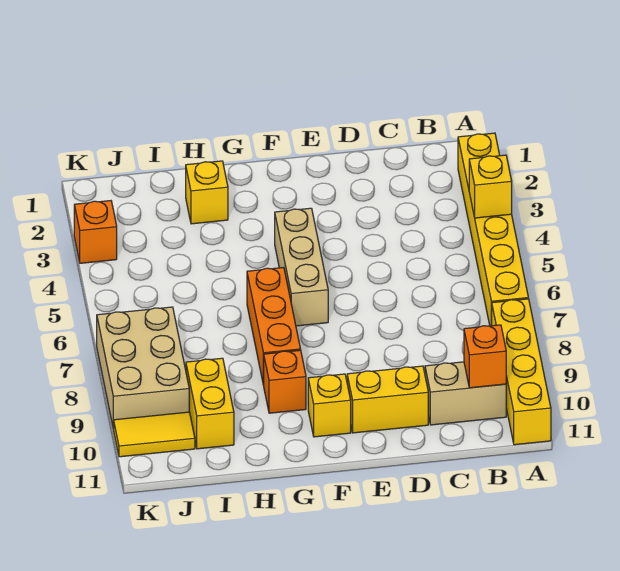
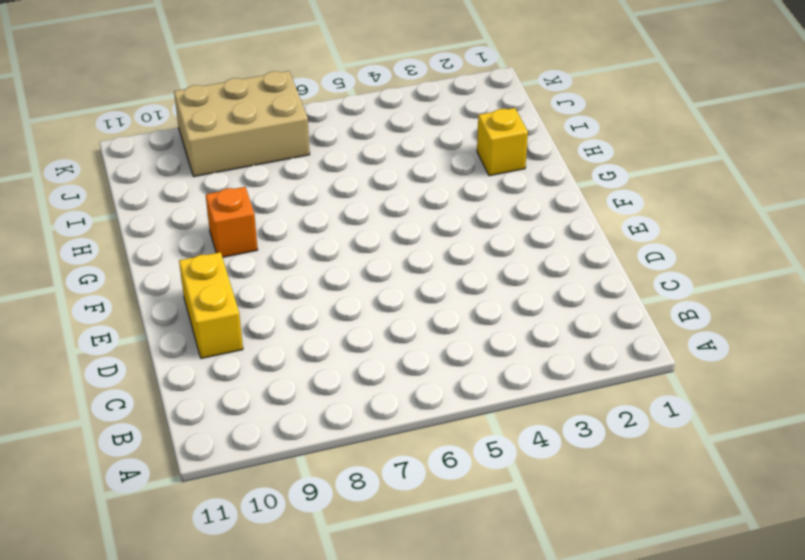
none -> yellow brick A2:A7 level 1
none -> yellow brick A8:A11 level 1
none -> tan brick B10:C10 level 1

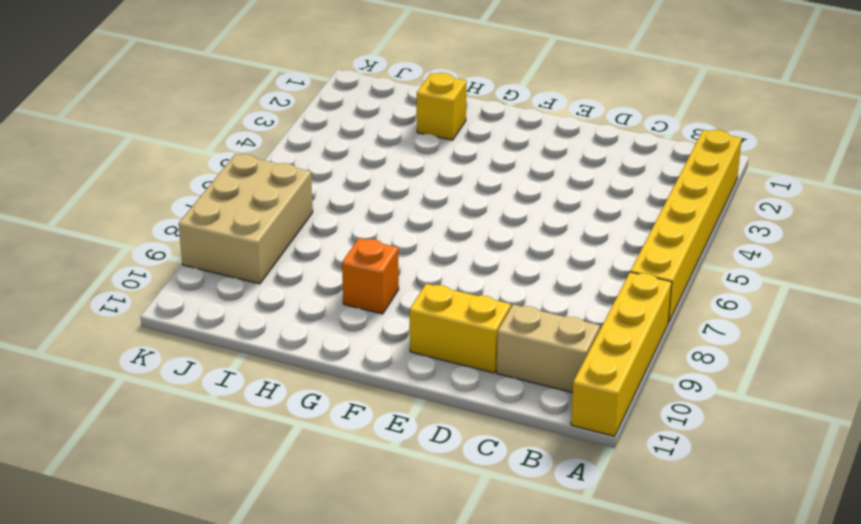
none -> tan brick F4:F6 level 1
none -> yellow brick F10 level 1
none -> orange brick G6:G8 level 1

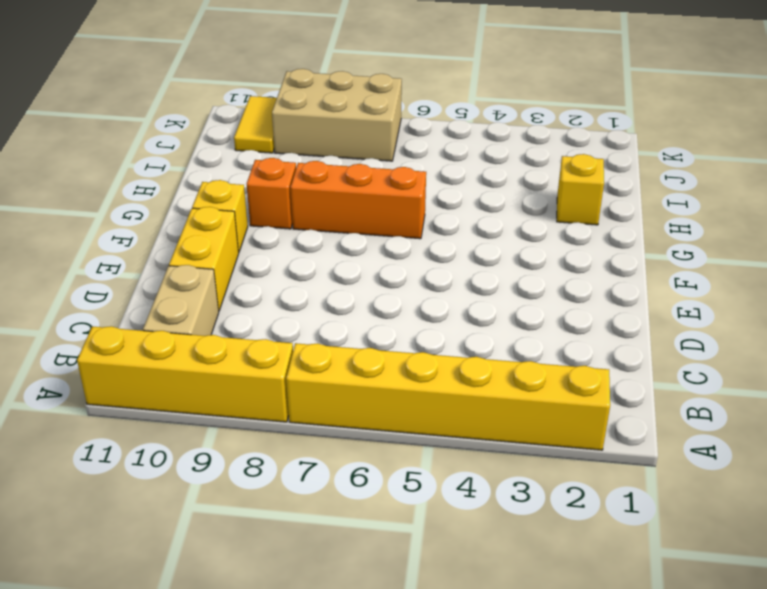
none -> tan brick F4:F6 level 1
none -> yellow brick I9:I10 level 1
none -> orange brick K3 level 1

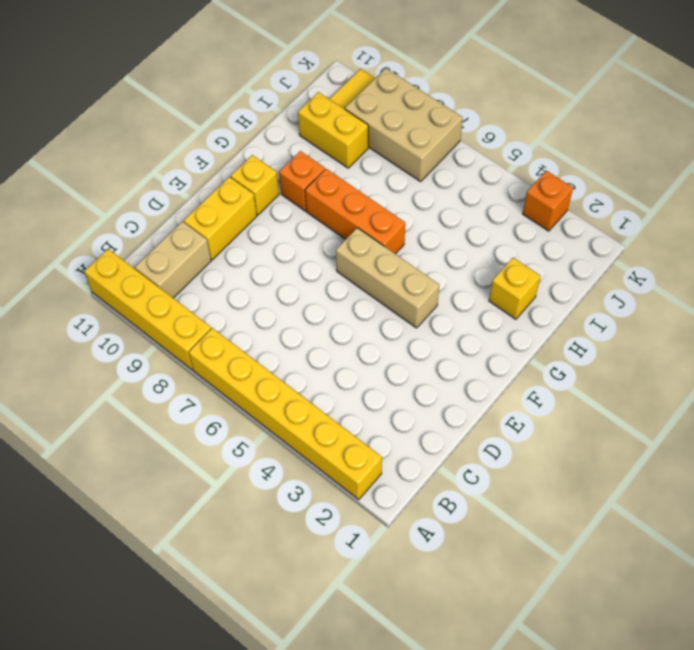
none -> yellow brick A4 level 2
none -> orange brick B10 level 2

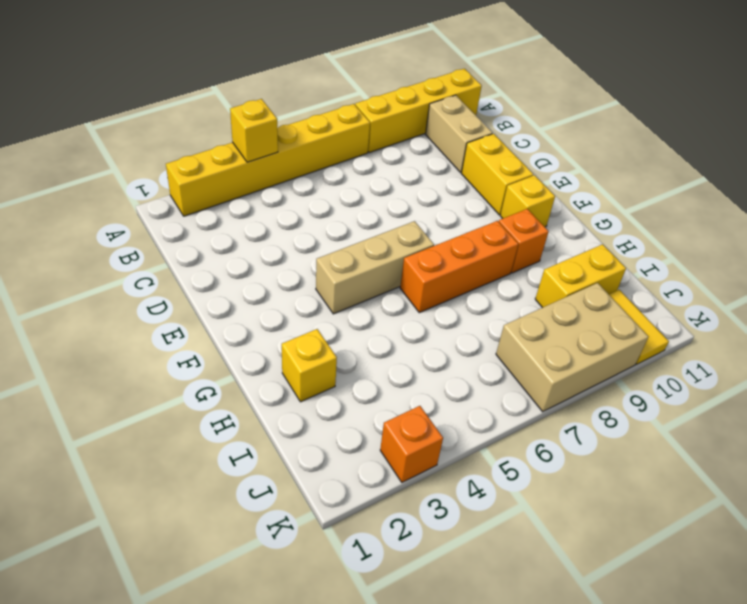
none -> orange brick B10 level 2

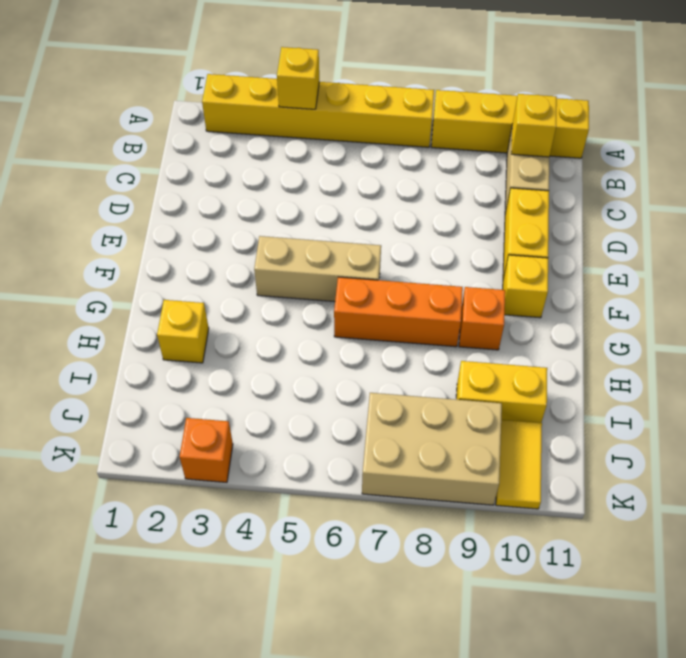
yellow brick B10 level 2 -> orange brick B10 level 2

